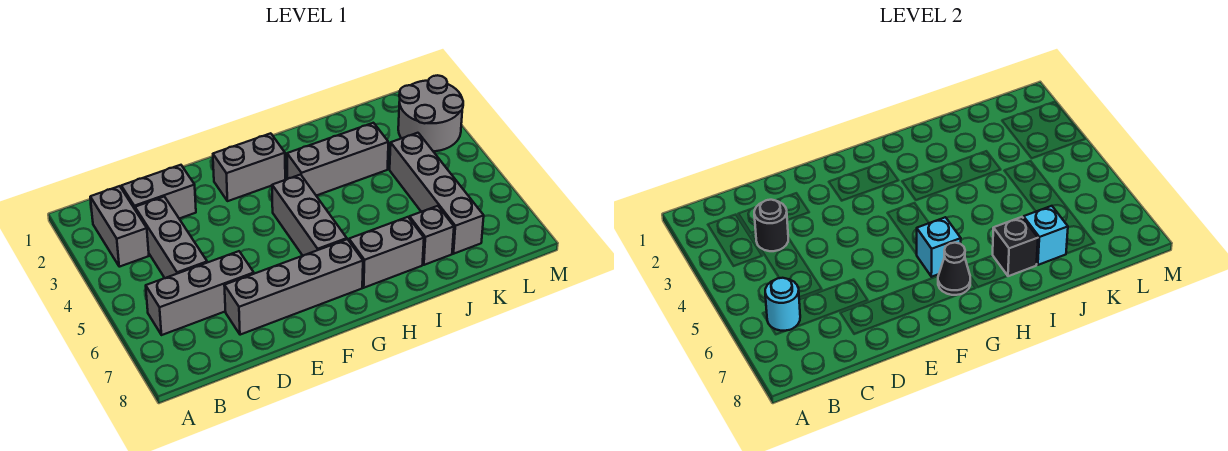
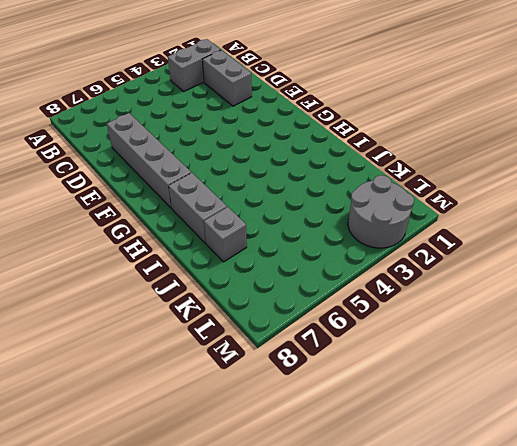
none -> grey brick B6:D6 level 1
none -> grey brick C3:C5 level 1
none -> grey brick F2:G2 level 1

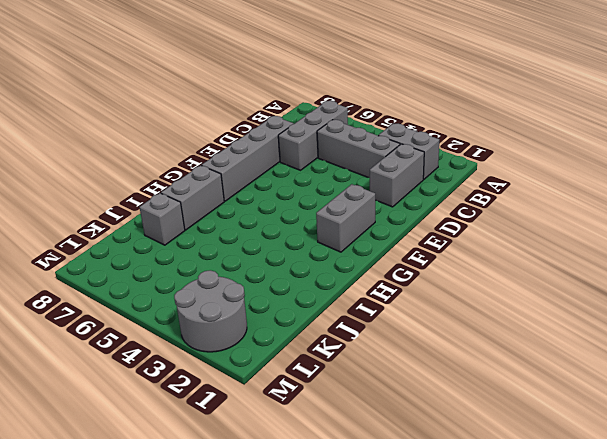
none -> grey brick G4:G6 level 1
none -> grey brick H3:J3 level 1
none -> grey brick K4:K7 level 1

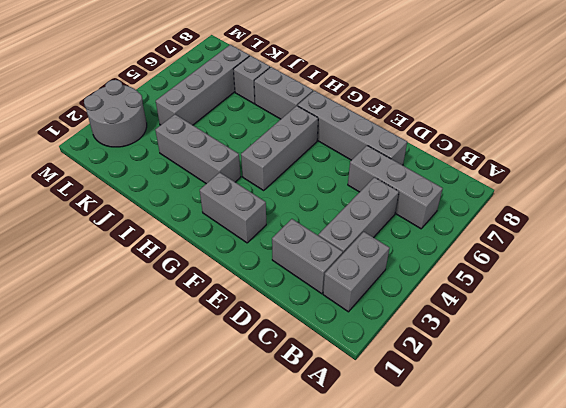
none -> cyan round brick B6 level 2
none -> black round brick C3 level 2
none -> cyan brick G6 level 2

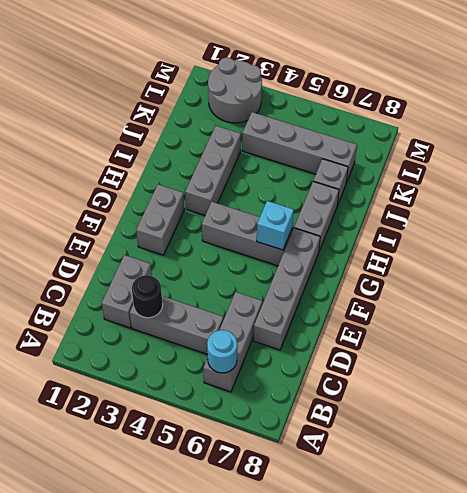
none -> grey brick B2:B3 level 1
none -> black cone G7 level 2
none -> black brick I7 level 2

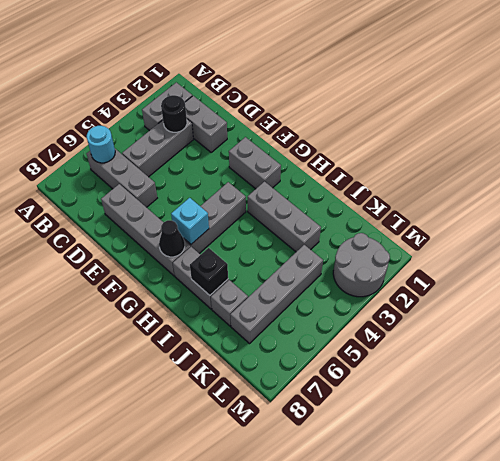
none -> cyan brick J7 level 2

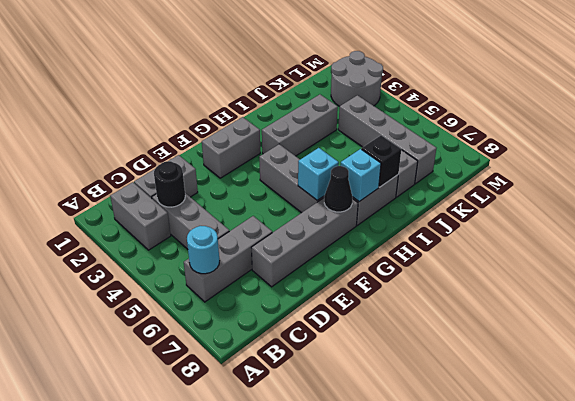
cyan brick H7 level 2 -> cyan brick J7 level 2

